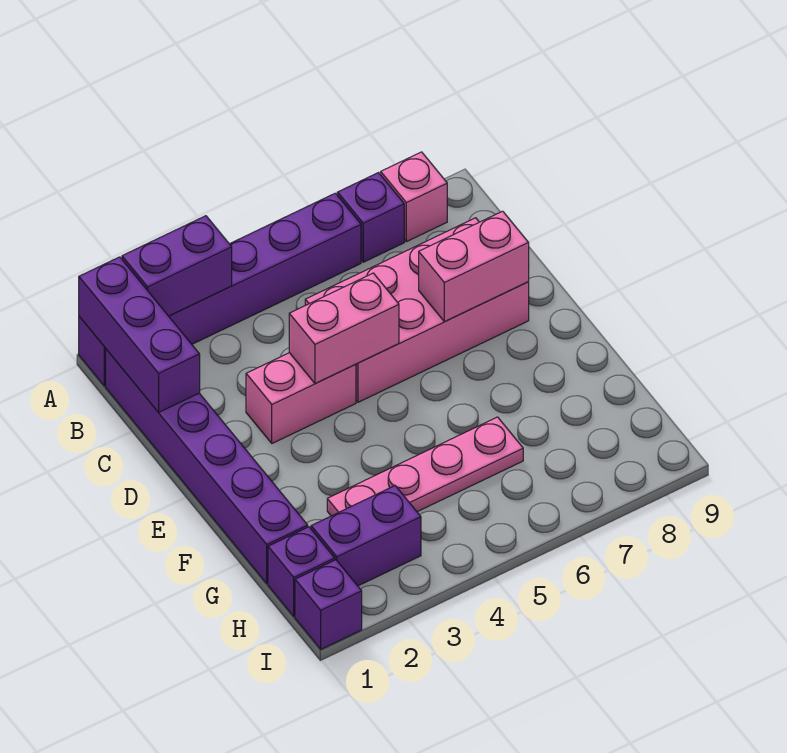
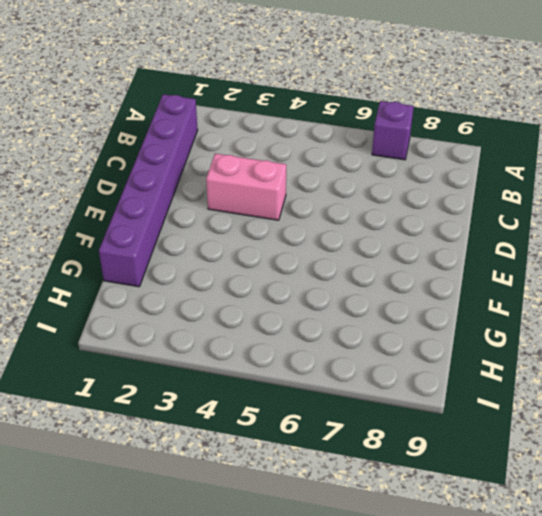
none -> purple brick A1:A6 level 1
none -> pink brick A8 level 1
none -> pink brick C5:D8 level 1

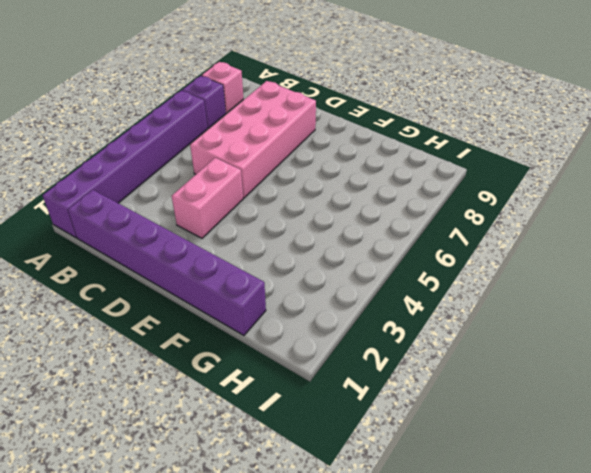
none -> pink plate G3:G6 level 1
none -> purple brick H1 level 1
none -> purple brick H2:H3 level 1

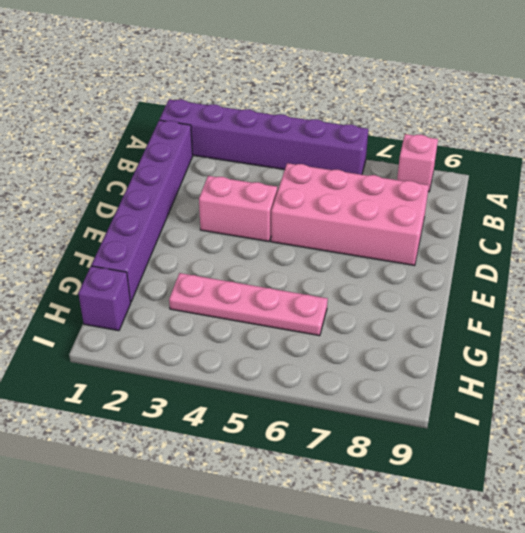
none -> purple brick A7 level 1
none -> purple brick H2:H3 level 1
none -> purple brick I1 level 1

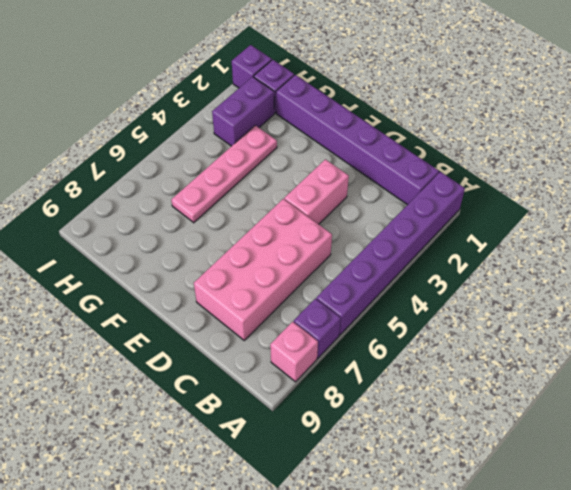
none -> purple brick A1:C1 level 2
none -> purple brick A2:A3 level 2
none -> pink brick D4:D5 level 2

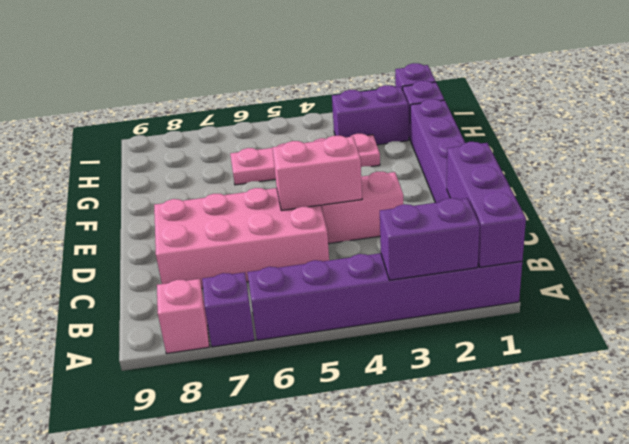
none -> pink brick D7:D8 level 2

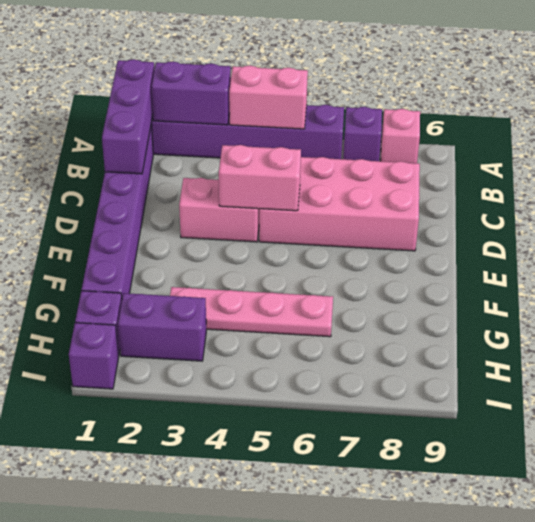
pink brick A4:A5 level 2 -> pink brick D7:D8 level 2

